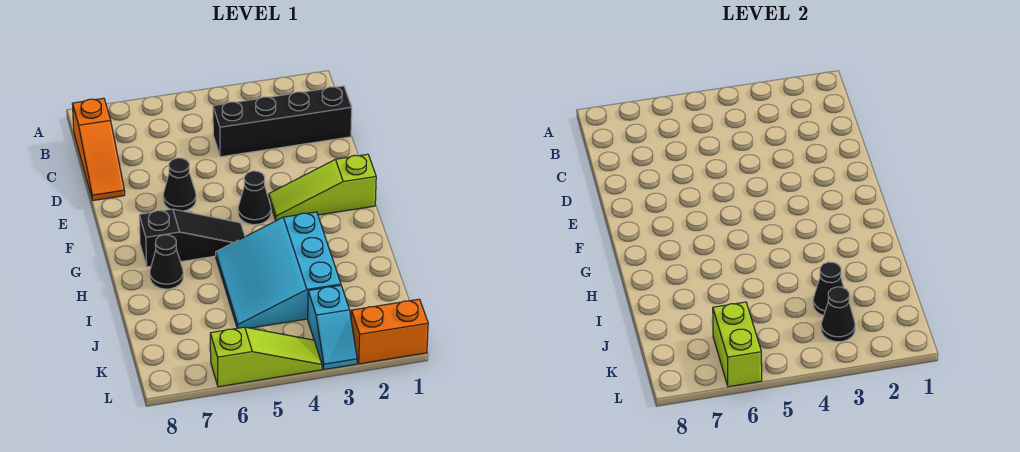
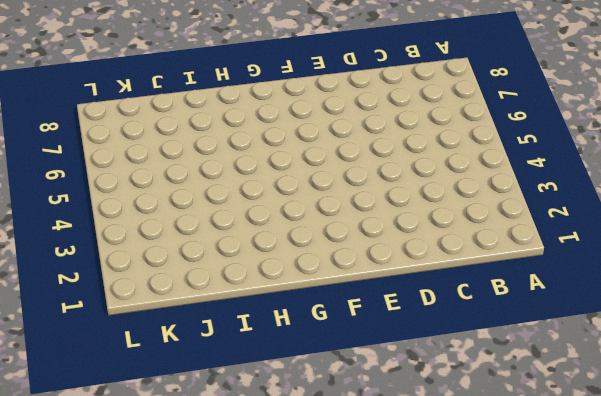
none -> orange slope B8:D8 level 1 top B
none -> black brick C1:C4 level 1
none -> black cone E6 level 1

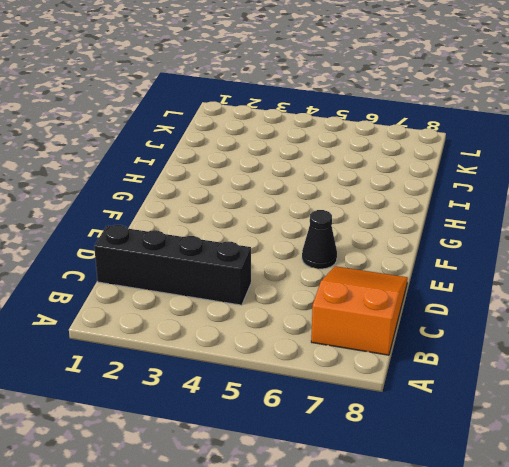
orange slope B7:D8 level 1 top B -> orange slope B8:D8 level 1 top B
none -> lime slope F1:F3 level 1 top 1
none -> black cone F4 level 1
none -> black slope G5:G7 level 1 top 7

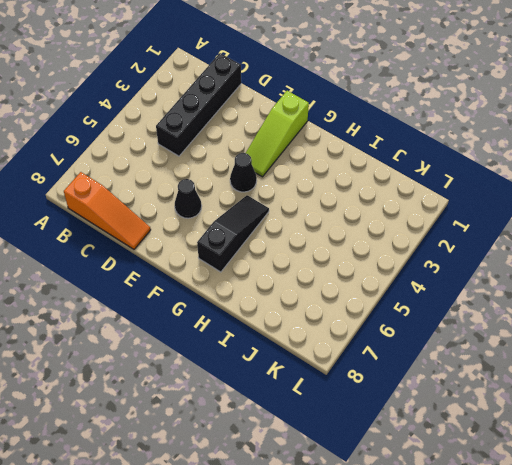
none -> cyan slope H3:J5 level 1 top 3
none -> black cone H7 level 1
none -> cyan slope K3:L3 level 1 top K

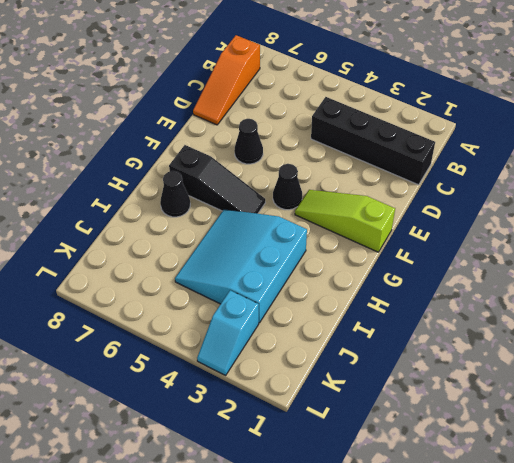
none -> orange brick L1:L2 level 1
none -> lime slope L4:L6 level 1 top 6
none -> black cone J3 level 2

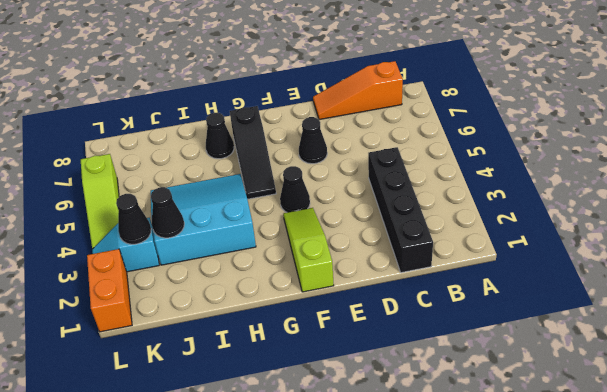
none -> lime brick K6:L6 level 2

